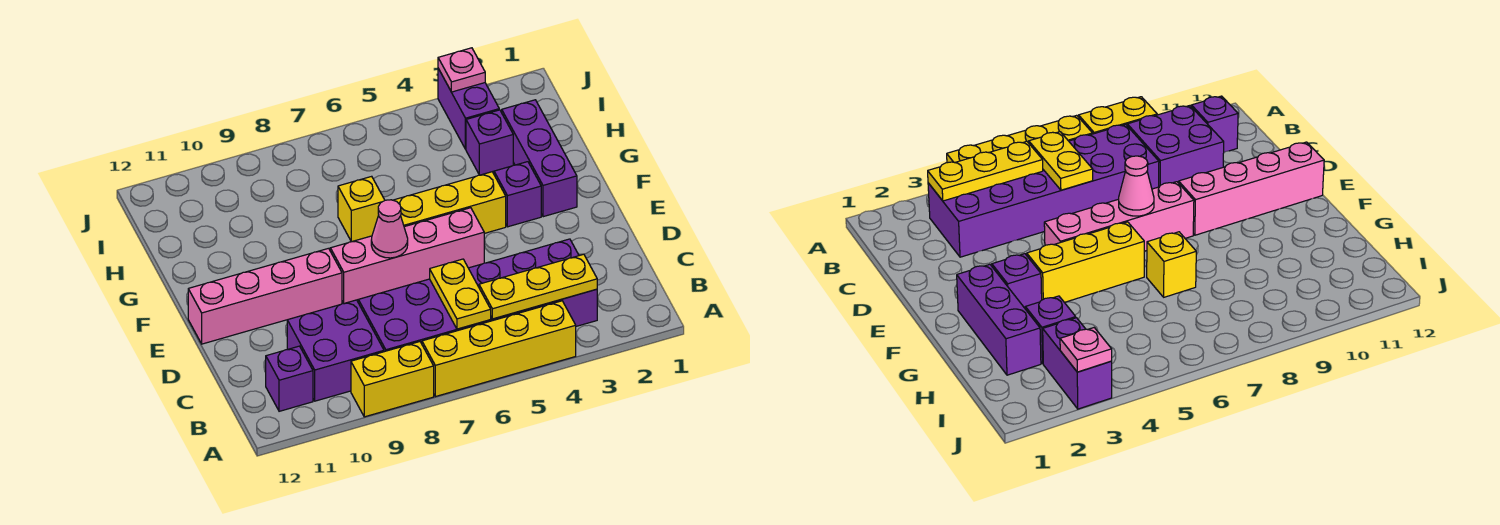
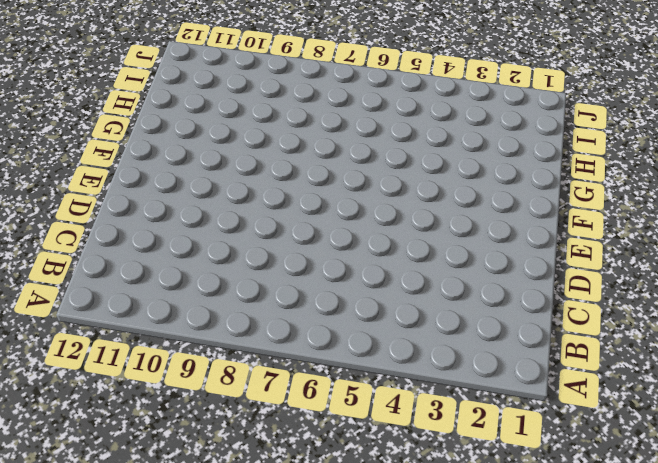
none -> yellow brick A4:A7 level 1
none -> yellow brick A8:A9 level 1
none -> purple brick B3:C8 level 1

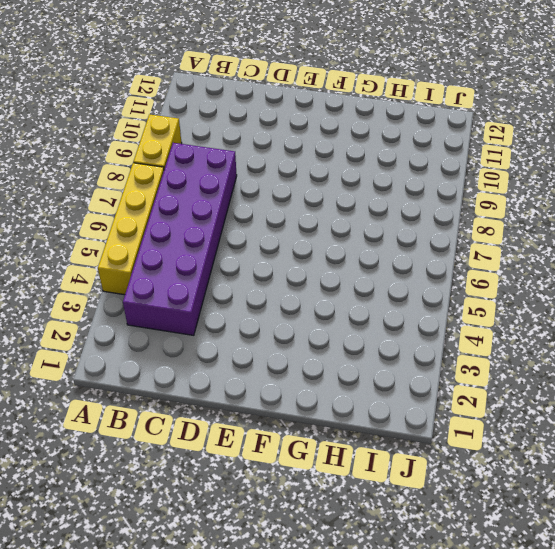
none -> purple brick B9:C10 level 1
none -> purple brick B11 level 1
none -> pink brick E5:E8 level 1

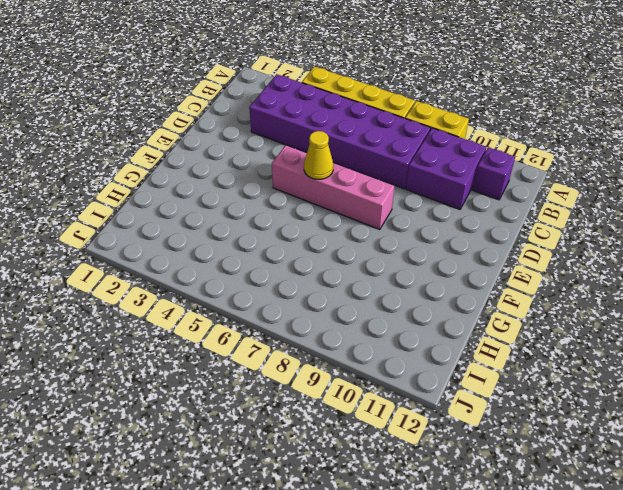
yellow cone E6 level 2 -> none
none -> pink brick E9:E12 level 1
none -> purple brick F2:H2 level 1
none -> purple brick F3 level 1

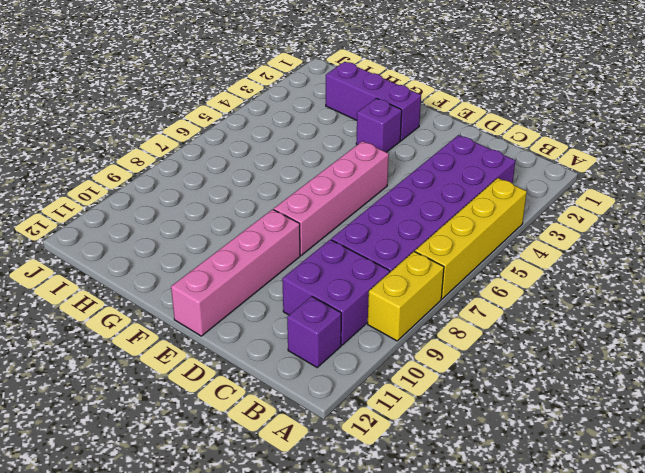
none -> yellow brick F4:F6 level 1
none -> yellow brick G7 level 1
none -> purple brick H3 level 1

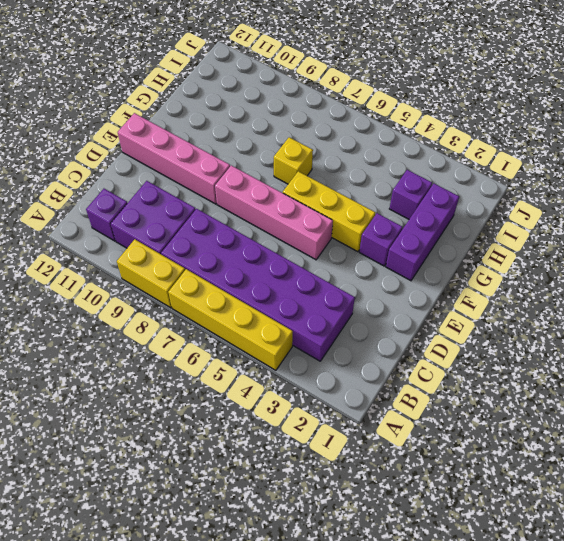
none -> purple brick I3:J3 level 1
none -> yellow plate B3:B5 level 2
none -> yellow plate B6:C6 level 2

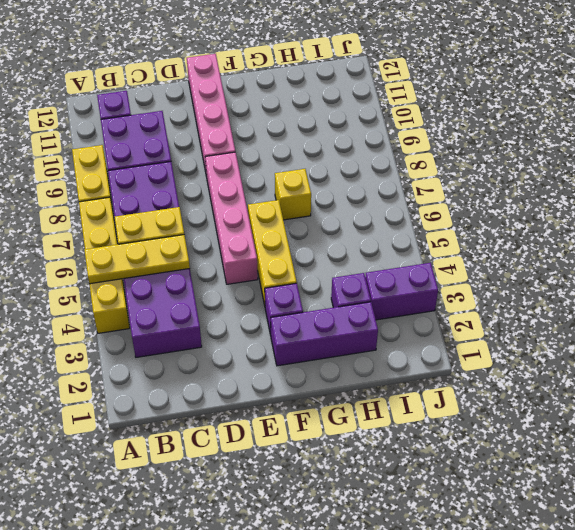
yellow plate A5:C5 level 2 -> yellow plate B3:B5 level 2
none -> pink cone E7 level 2
none -> pink plate J3 level 2

